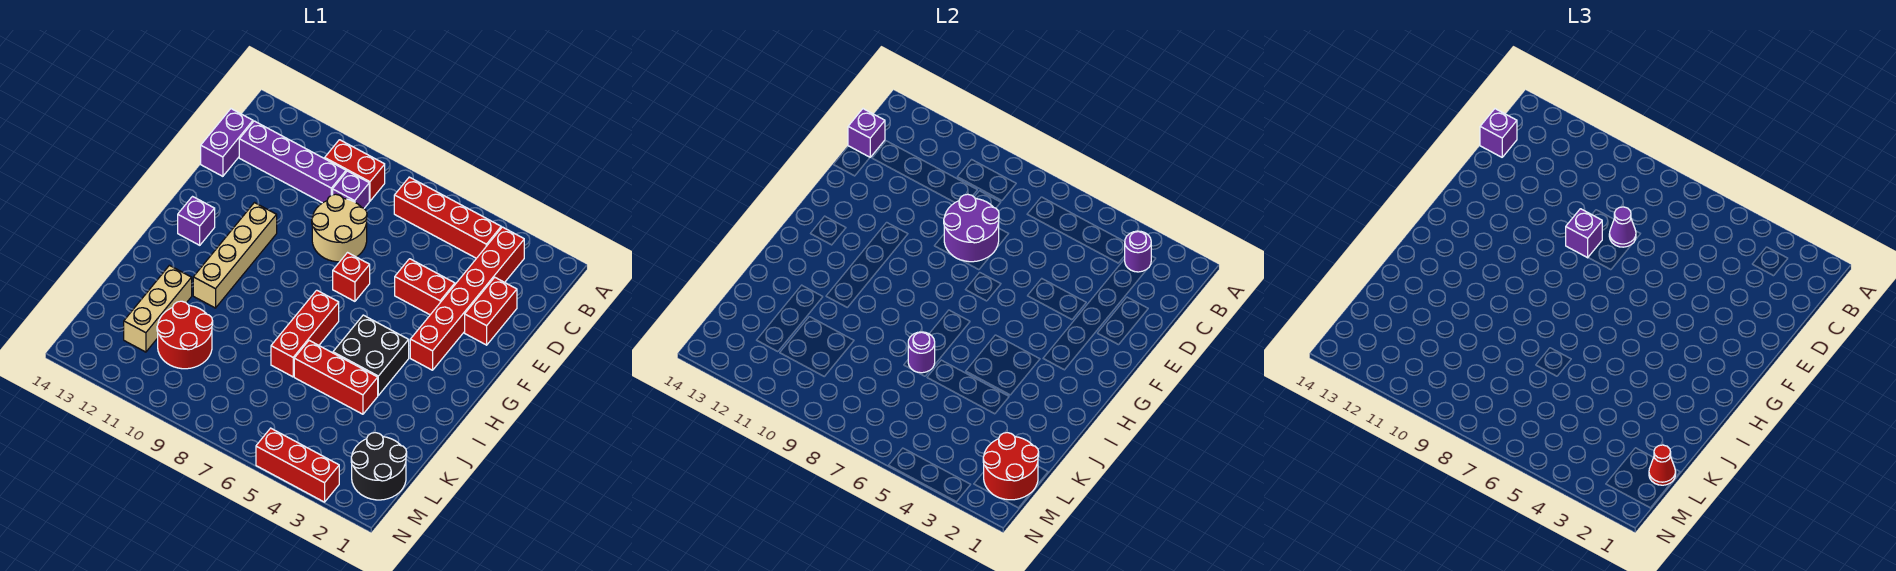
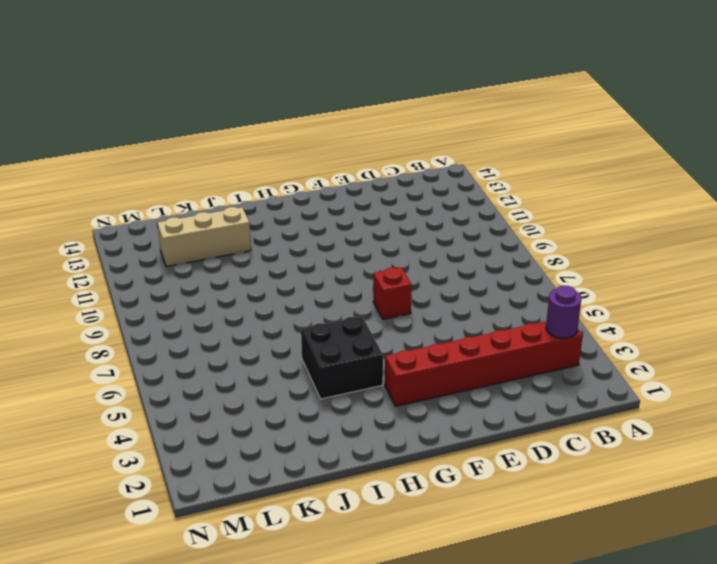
none -> red brick B4:B7 level 1
none -> red brick B9:B10 level 1
none -> purple brick C9 level 1

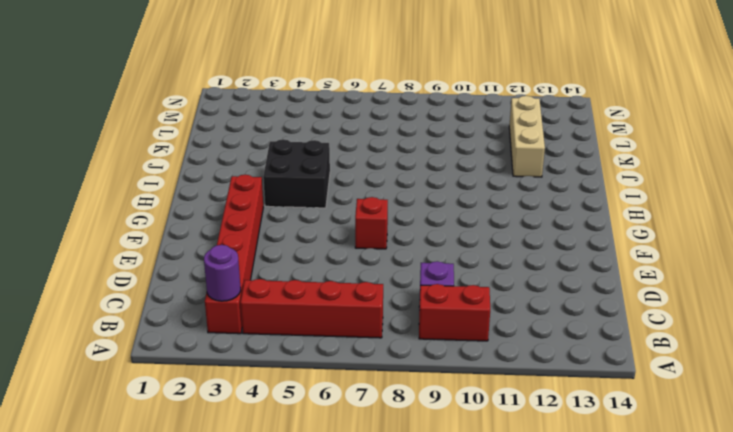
none -> purple brick C10:C13 level 1
none -> purple brick C14:D14 level 1
none -> red brick D2:E2 level 1

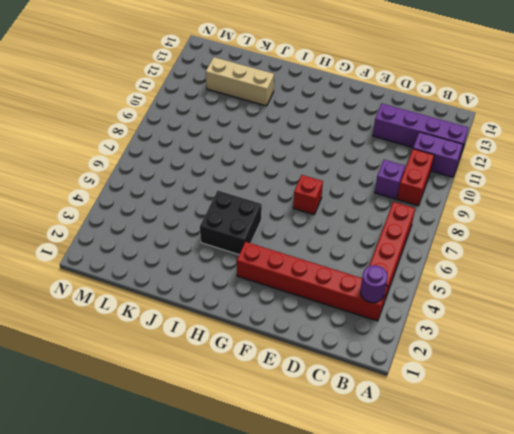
purple brick A11:B11 level 1 -> purple brick C14:D14 level 1
purple brick A12:D12 level 1 -> purple brick C10:C13 level 1
none -> red brick D2:E2 level 1
none -> tan round brick D8:E9 level 1
none -> red brick E4:E5 level 1

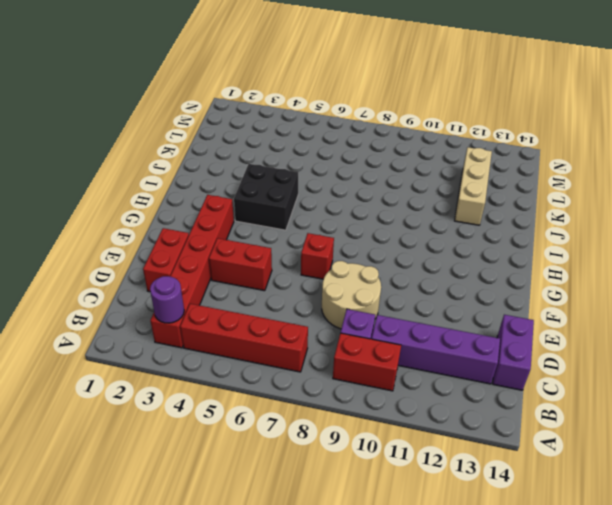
none -> tan brick F11:I11 level 1
none -> purple brick G13 level 1
none -> red brick H7:J7 level 1

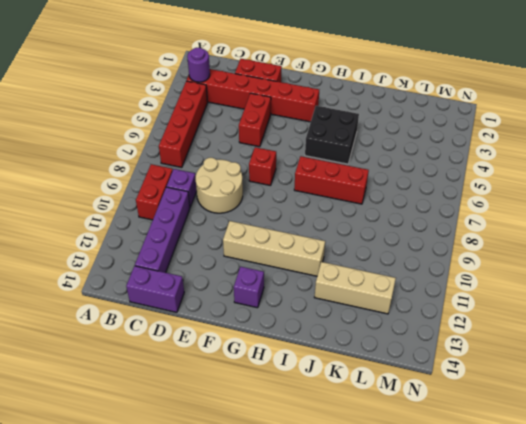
none -> red brick J4:J6 level 1
none -> red round brick K10:L11 level 1
none -> black round brick L1:M2 level 1

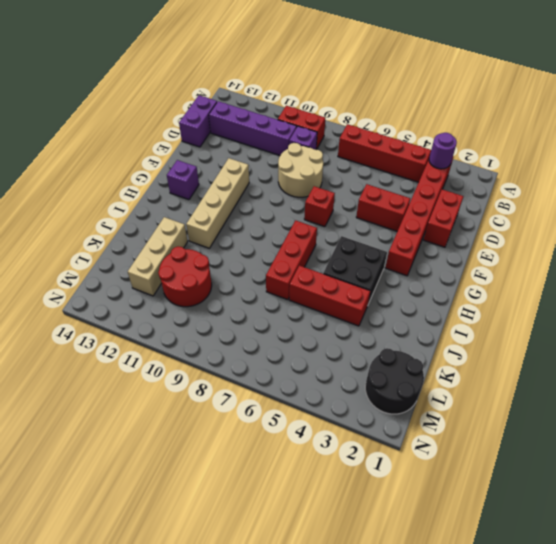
none -> red brick N3:N5 level 1
none -> purple brick C14 level 2
none -> purple round brick D8:E9 level 2

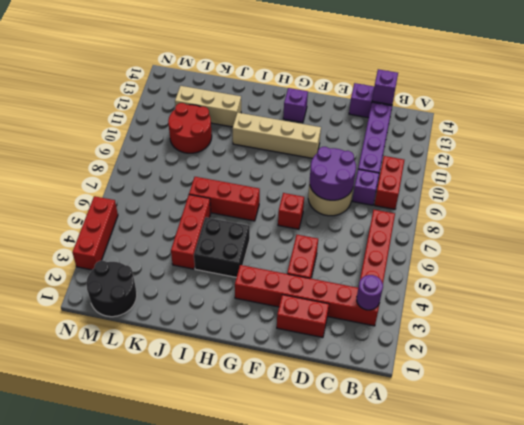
none -> purple round brick J7 level 2
none -> red round brick L1:M2 level 2
none -> purple brick C14 level 3

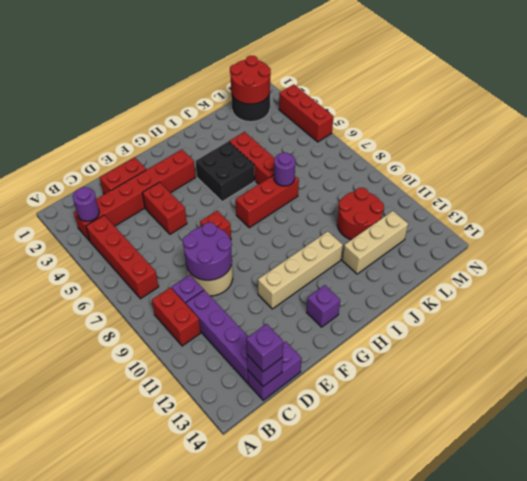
none -> purple cone D8 level 3
none -> purple brick E9 level 3
none -> red cone L1 level 3

